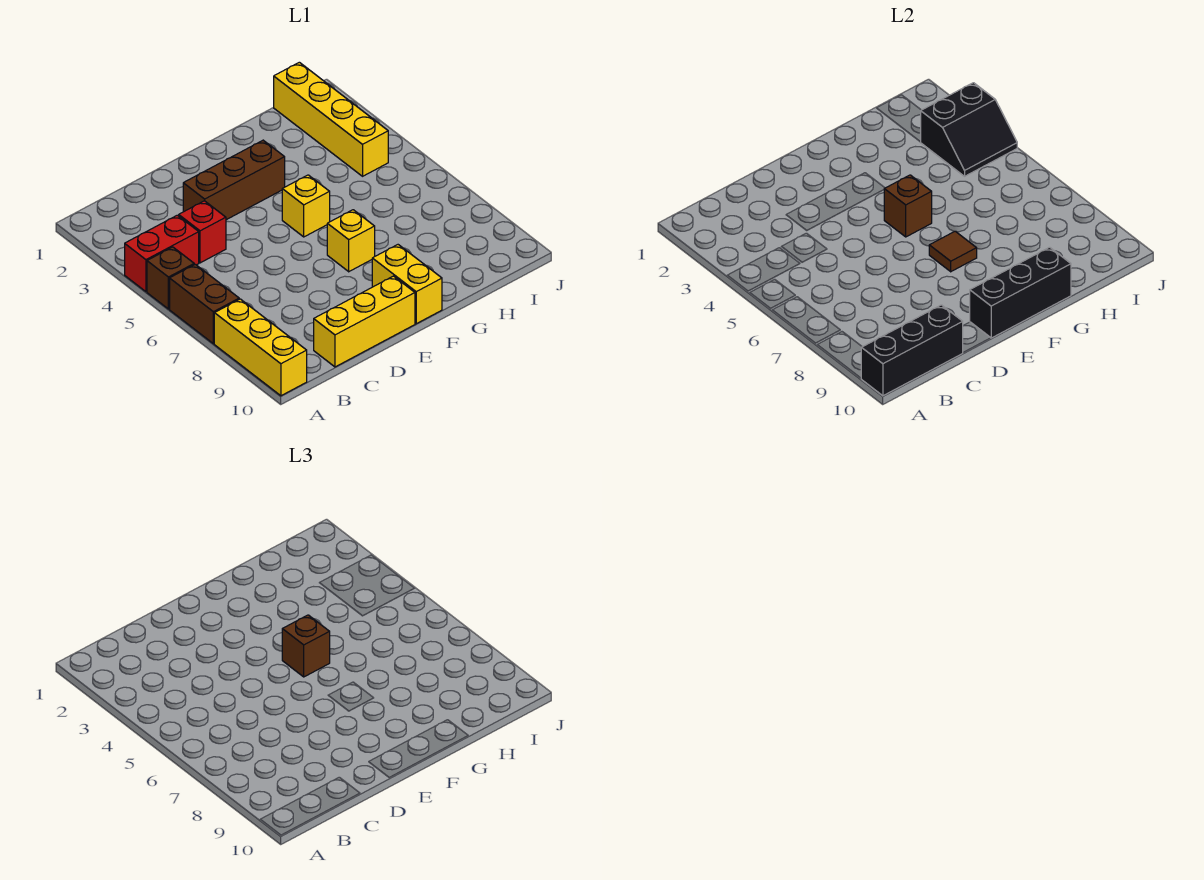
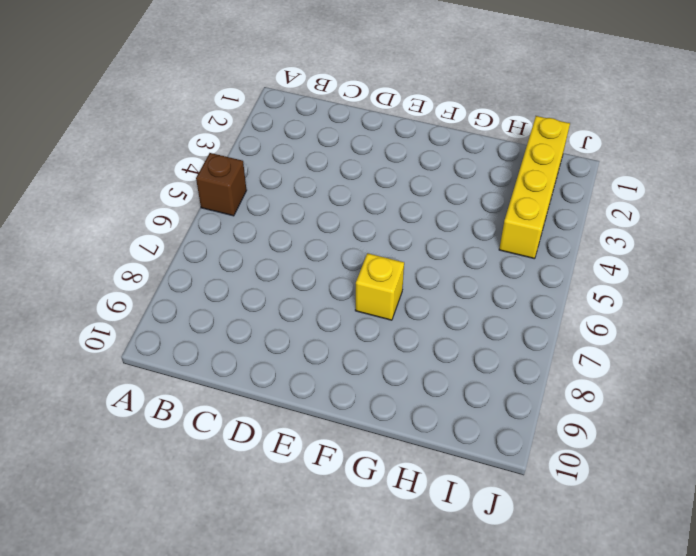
none -> red brick A4:B4 level 1
none -> brown brick A6:A7 level 1
none -> yellow brick A8:A10 level 1

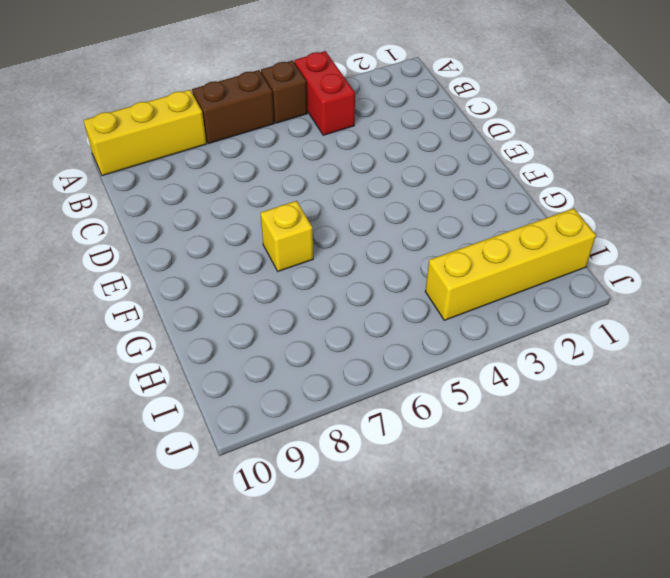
none -> red brick C4 level 1
none -> yellow brick C10:E10 level 1
none -> brown brick D3:F3 level 1

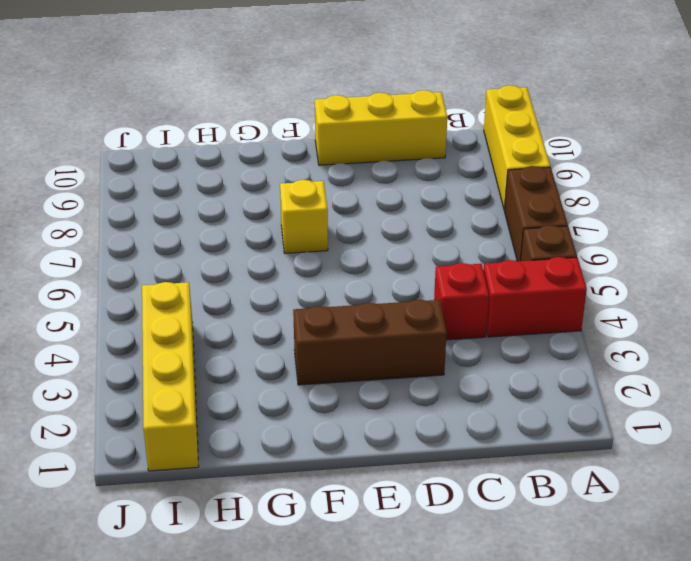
none -> yellow brick F5 level 1
none -> yellow brick F9:F10 level 1
none -> black brick A10:C10 level 2

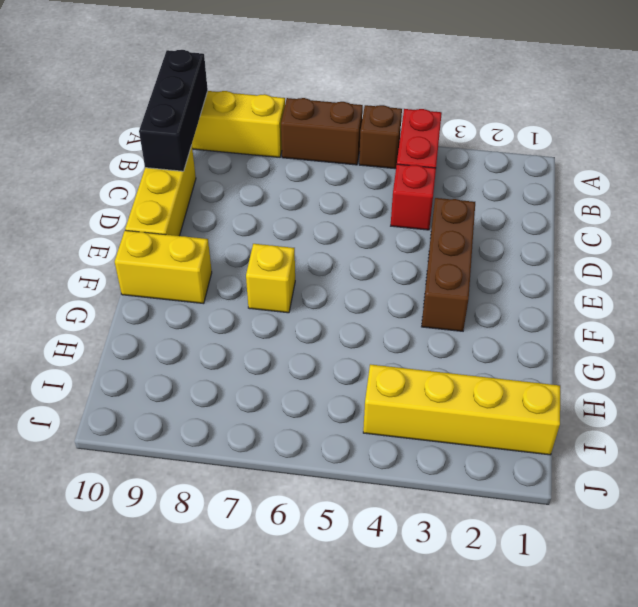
none -> yellow brick F5 level 1
none -> black brick E10:G10 level 2
none -> brown brick F5 level 2

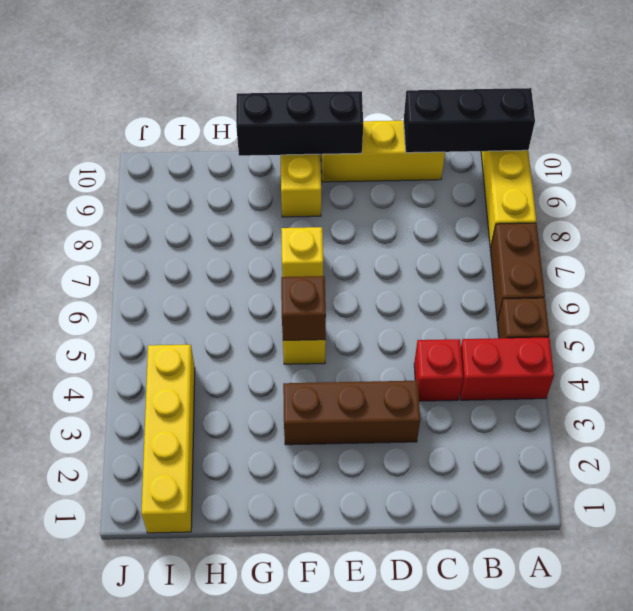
none -> brown tile F7 level 2
none -> black slope I3:J4 level 2 top 3
none -> brown brick F5 level 3

